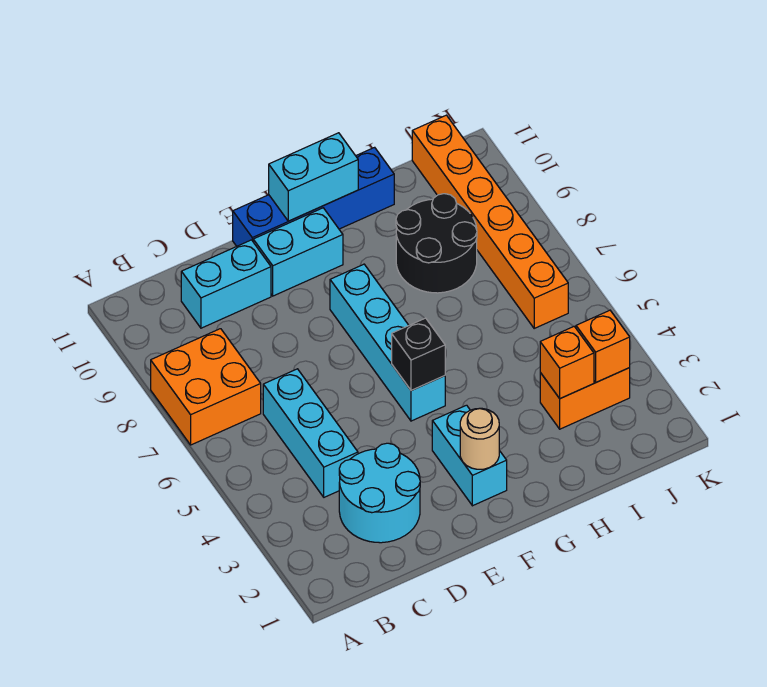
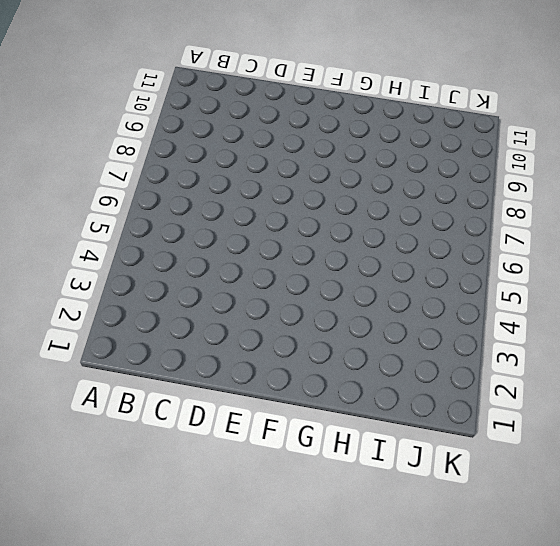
none -> orange brick A7:B8 level 1
none -> cyan round brick C2:D3 level 1
none -> cyan brick C4:C6 level 1

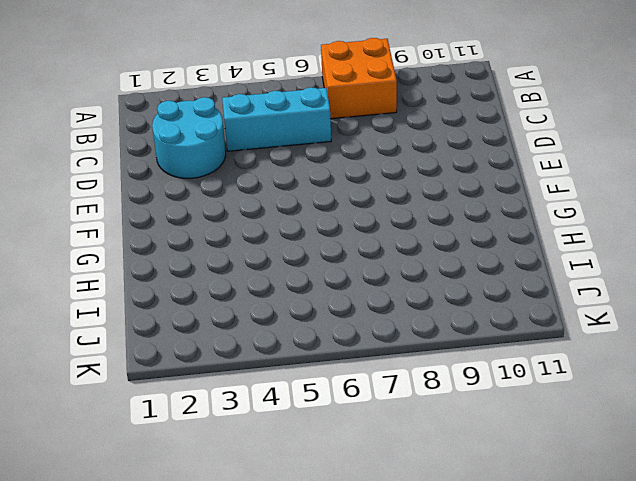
none -> cyan brick C10:D10 level 1
none -> cyan brick E10:F10 level 1
none -> blue brick E11:H11 level 1

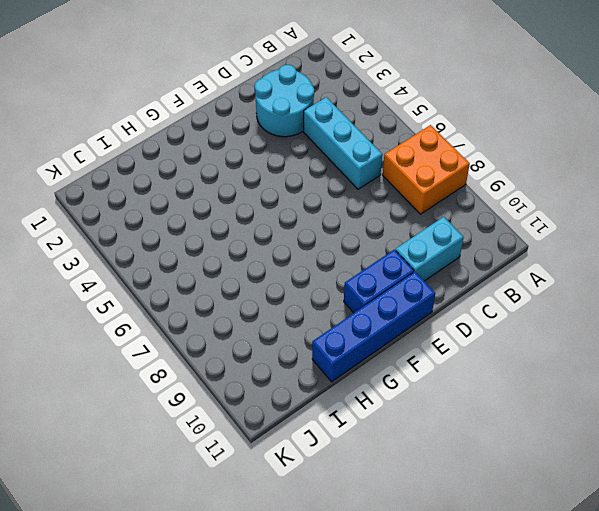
blue brick E10:F10 level 1 -> cyan brick E10:F10 level 1
none -> cyan brick F2:F3 level 1
none -> cyan brick F5:F8 level 1
none -> black round brick H8:I9 level 1

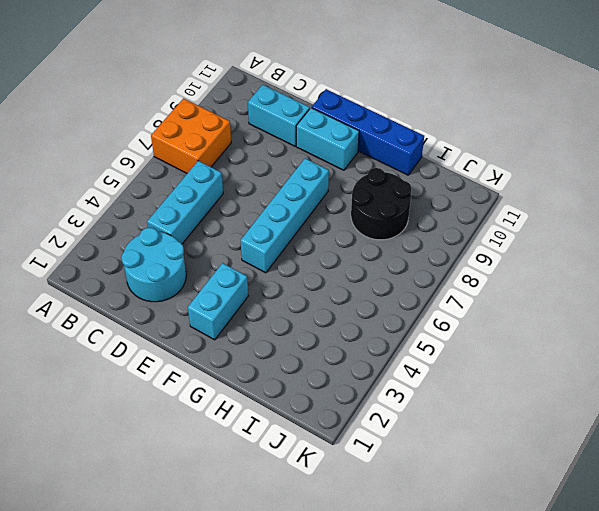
none -> orange brick I3:J3 level 1
none -> orange brick J6:J11 level 1
none -> tan round brick F2 level 2

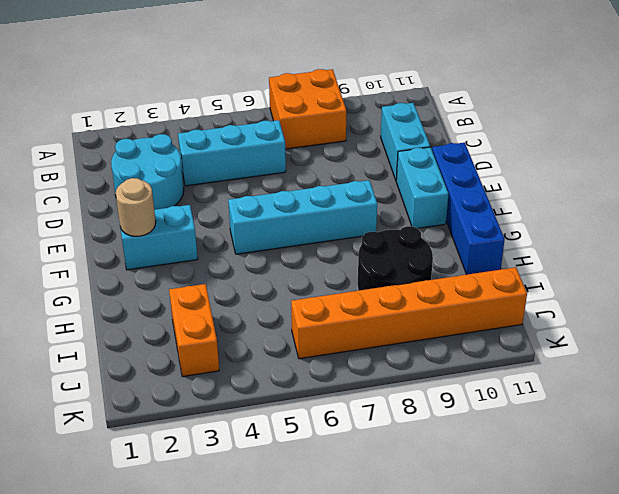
none -> black brick F5 level 2
none -> cyan brick F11:G11 level 2
none -> orange brick I3 level 2

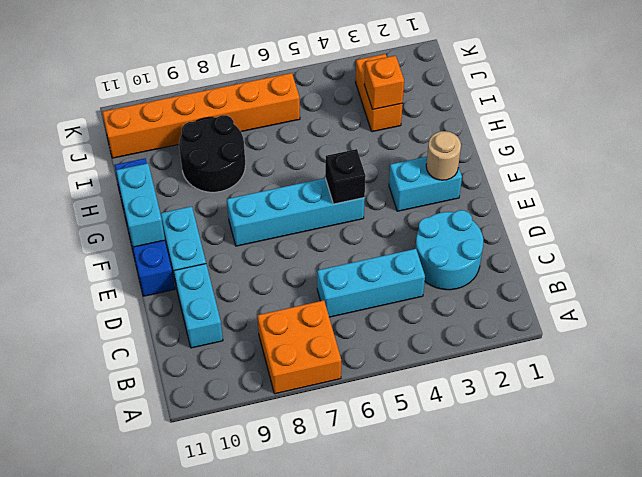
none -> orange brick J3 level 2

